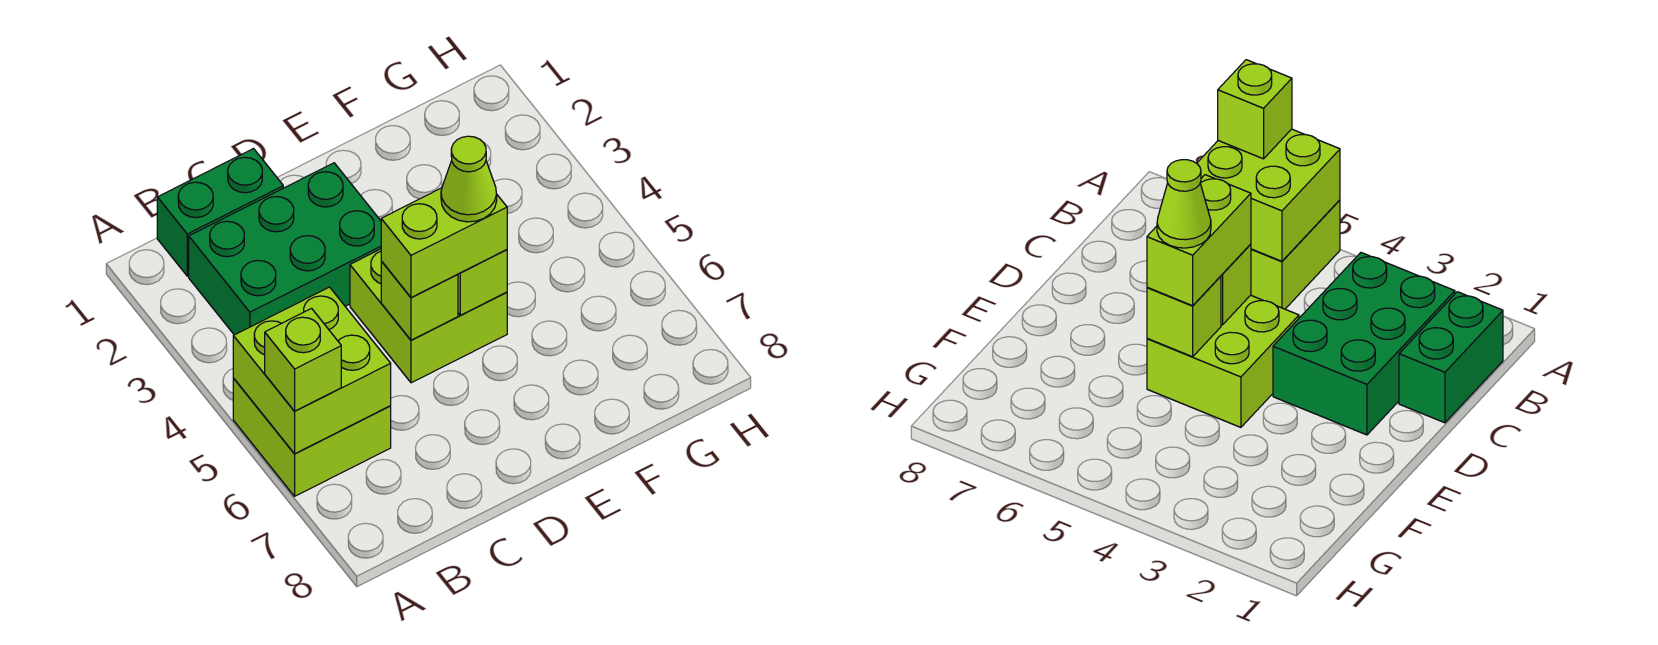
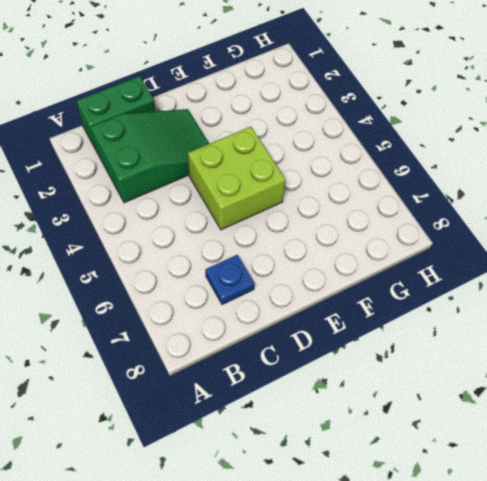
green slope B2:D3 level 1 top B -> green brick B2:D3 level 1
blue plate C7 level 1 -> none
none -> lime brick A5:B6 level 1
none -> lime brick A5:B6 level 2

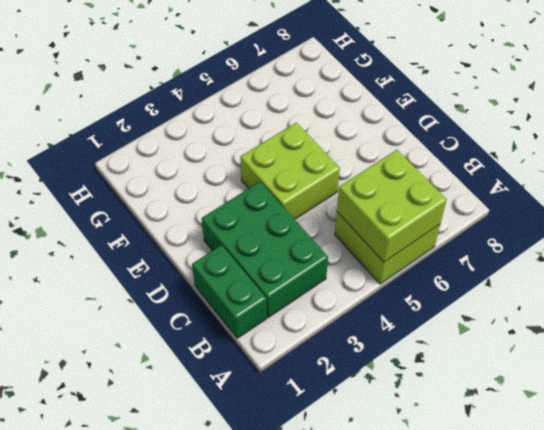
none -> lime brick D5 level 2
none -> lime brick E5 level 2

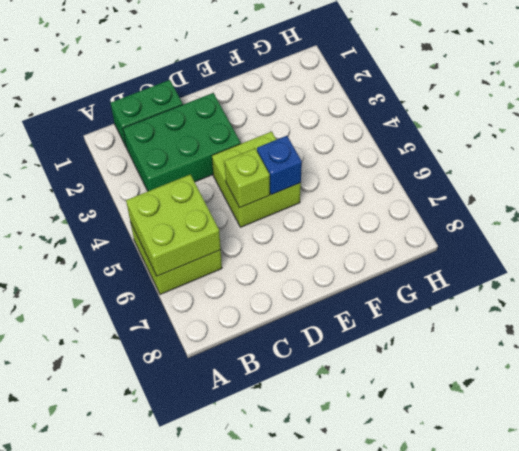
blue brick E5 level 2 -> lime brick E5 level 2
none -> lime brick A6 level 3
none -> lime brick D5:E5 level 3

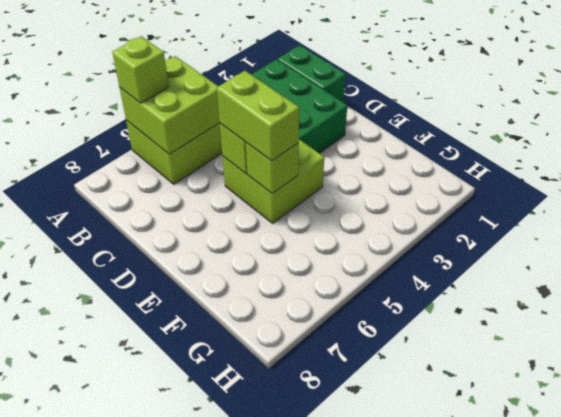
none -> lime cone E5 level 4

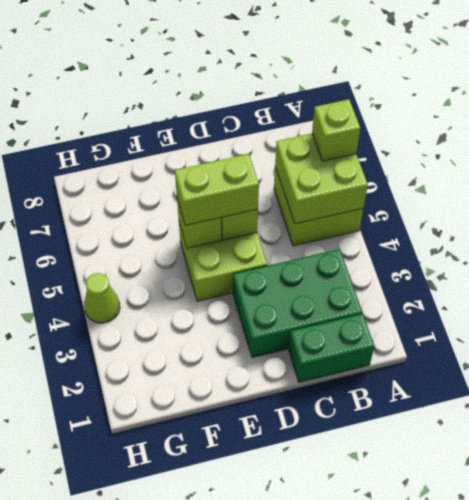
lime cone H4 level 1 -> lime cone E5 level 4

